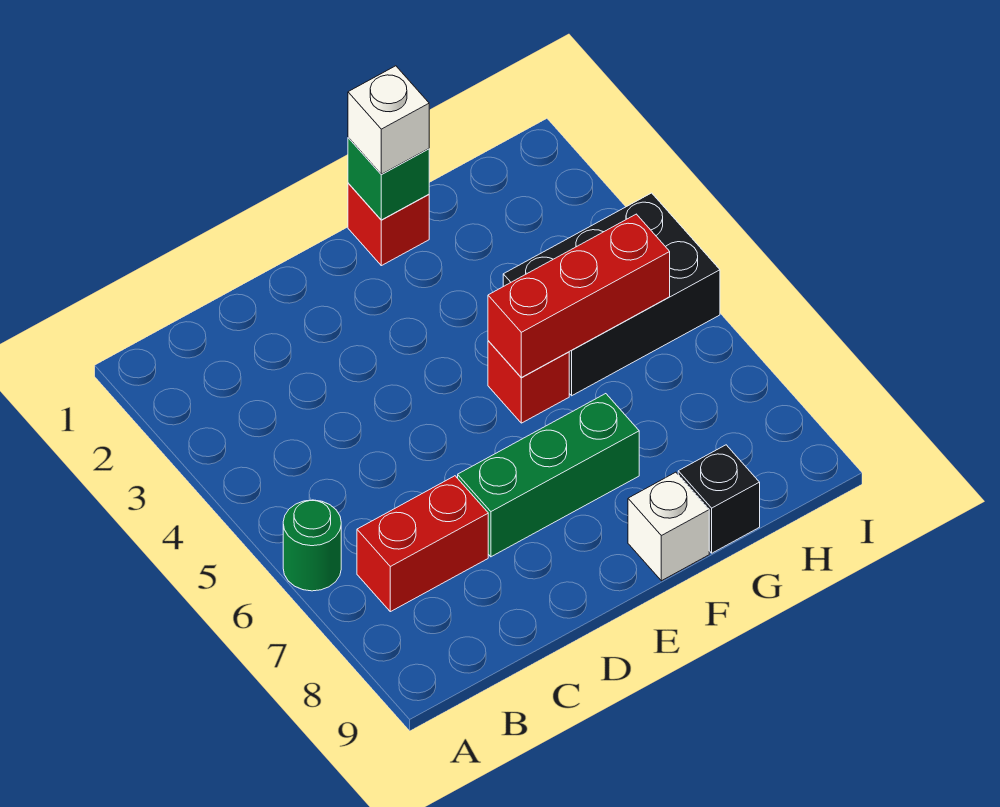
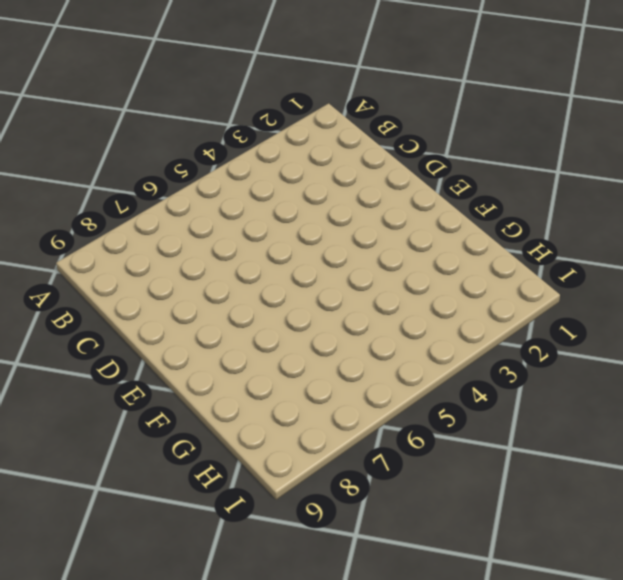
none -> green round brick A6 level 1
none -> red brick B7:C7 level 1

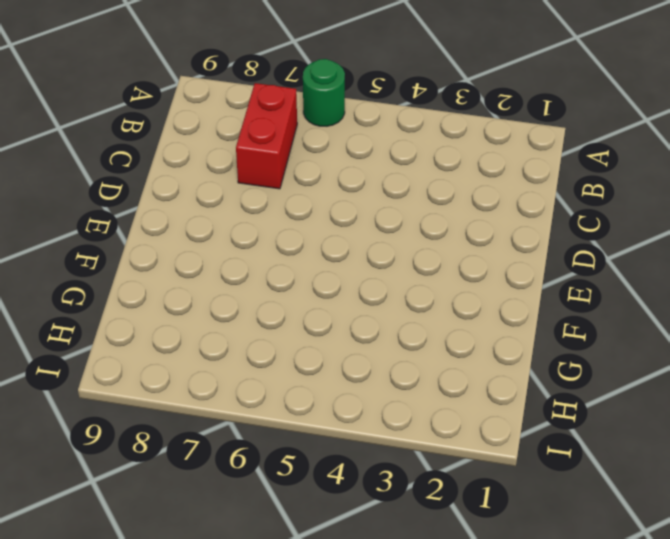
none -> green brick D7:F7 level 1
none -> red brick F1 level 1

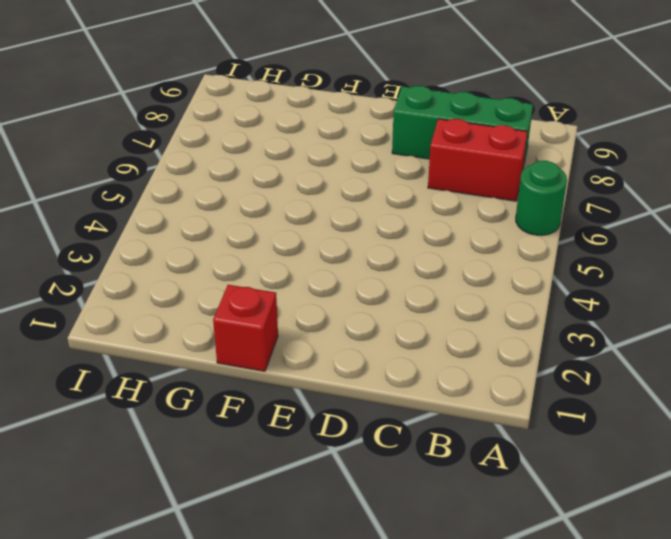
green brick B8:D8 level 1 -> green brick D7:F7 level 1
none -> red brick F5 level 1
none -> white brick F9 level 1

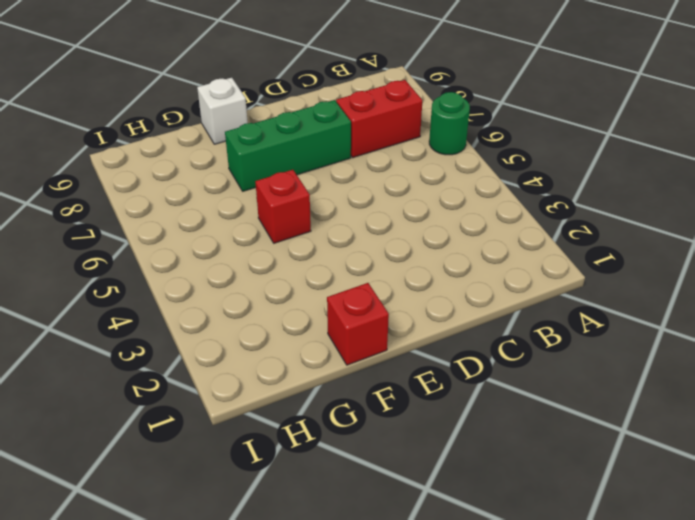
none -> black brick G4:I5 level 1
none -> black brick G9 level 1

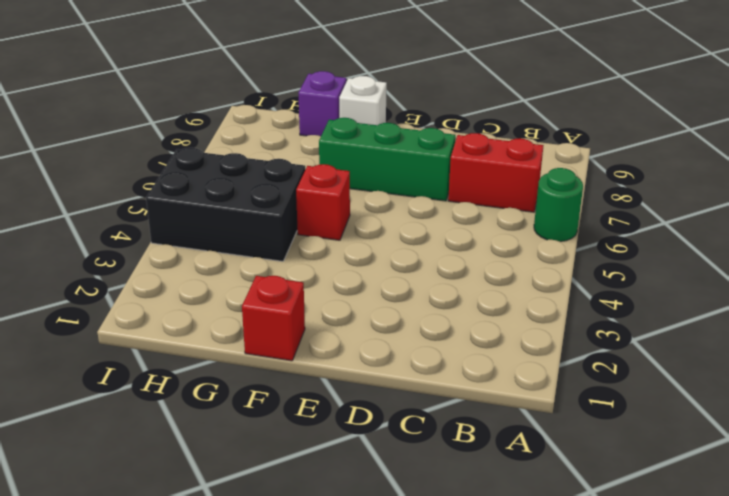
purple brick G9 level 1 -> black brick G9 level 1
none -> green brick F1 level 2
none -> red brick F5:H5 level 2

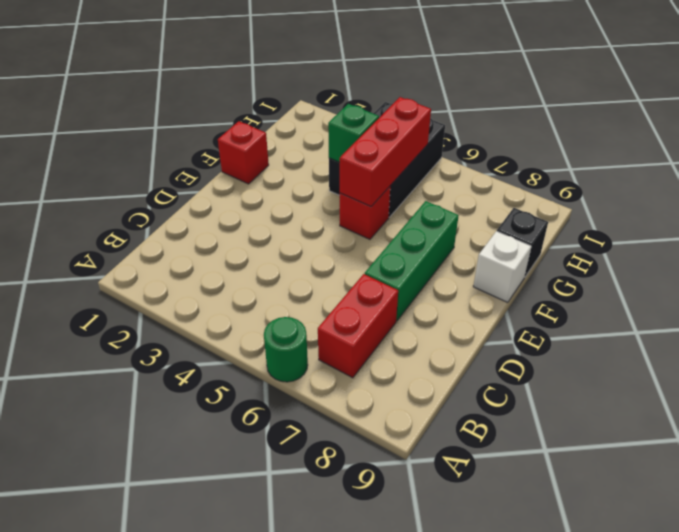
green brick G4 level 2 -> green brick F1 level 2
none -> white brick F1 level 3

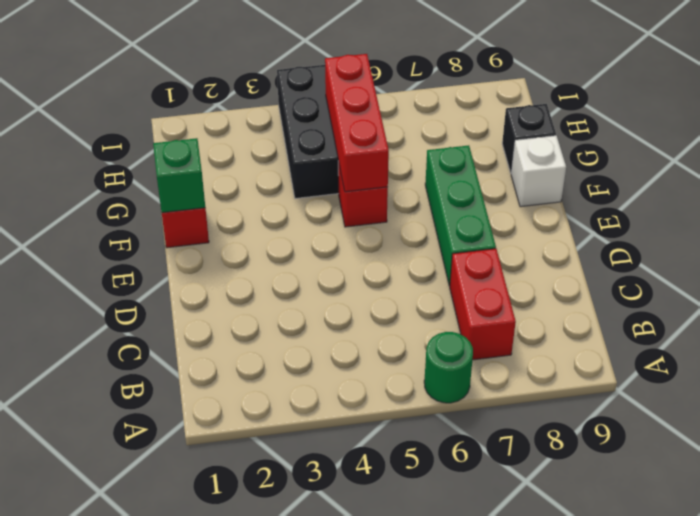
none -> white brick F1 level 3

